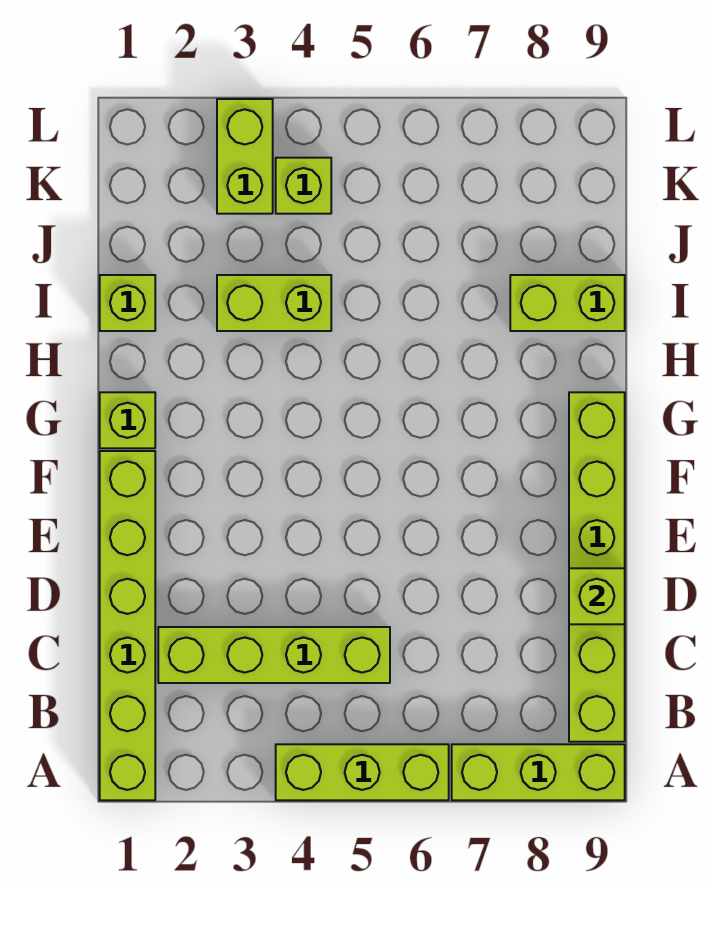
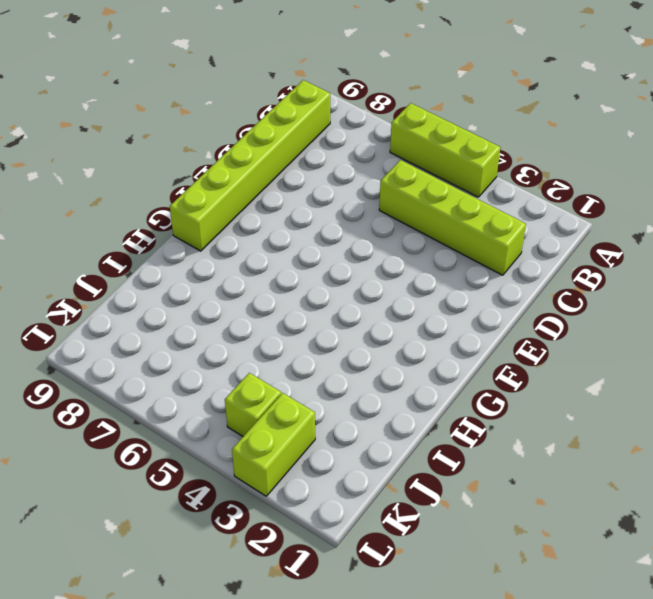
none -> lime brick A1:F1 level 1
none -> lime brick A7:A9 level 1
none -> lime brick G1 level 1

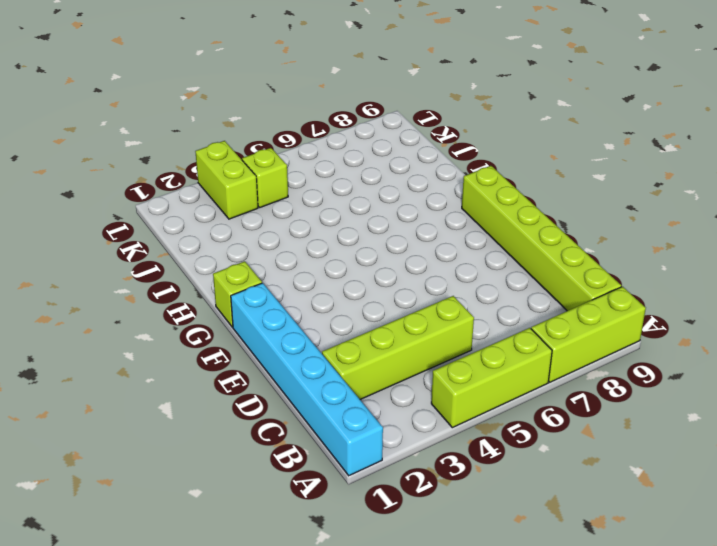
cyan brick A1:F1 level 1 -> lime brick A1:F1 level 1
none -> lime brick I1 level 1
none -> lime brick I3:I4 level 1
none -> lime brick I8:I9 level 1

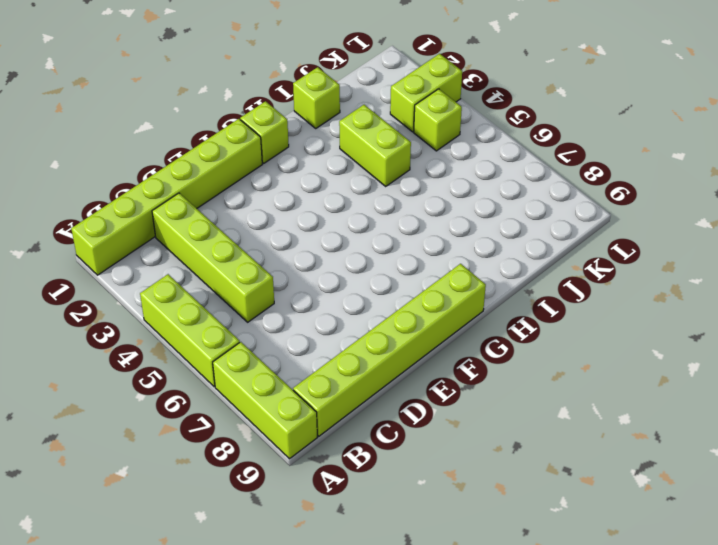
none -> lime brick I8:I9 level 1
none -> lime brick D9 level 2

